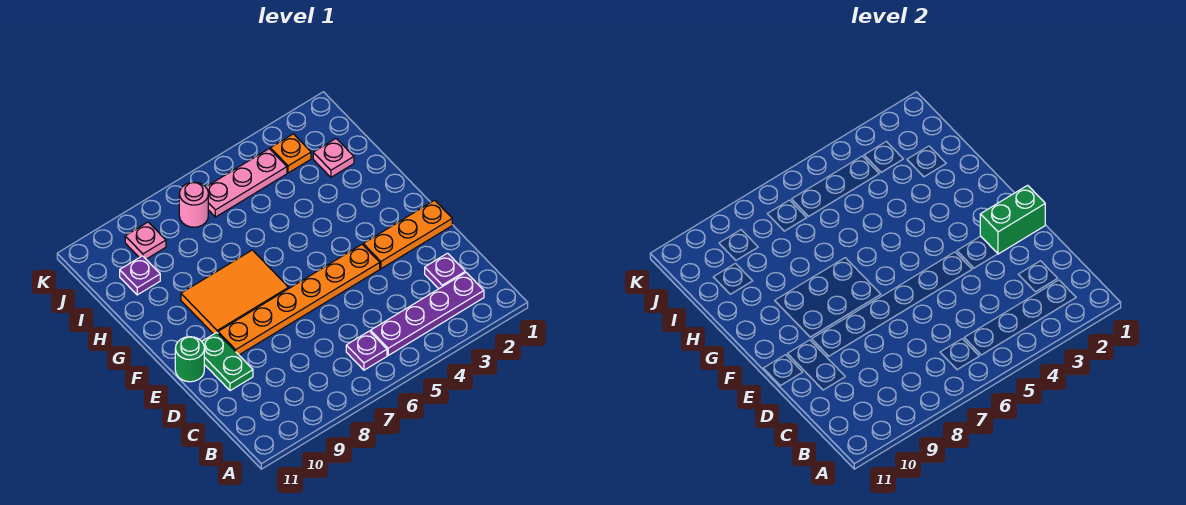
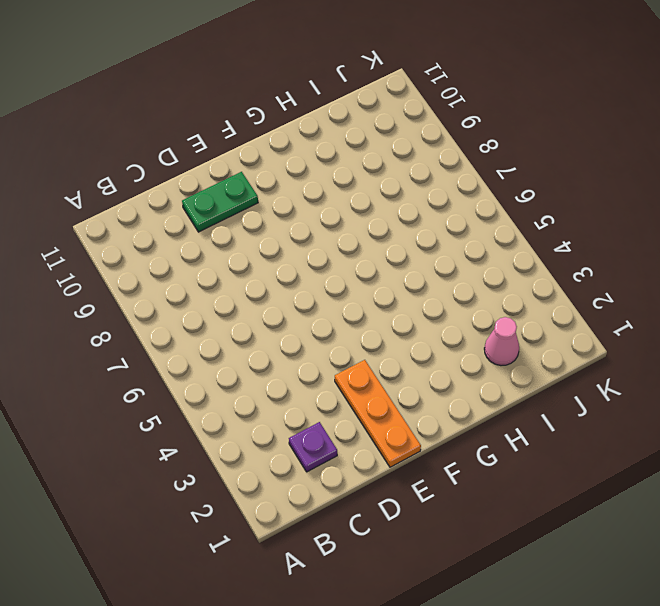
pink cone I2 level 1 -> pink plate I2 level 1
none -> purple plate B2:B5 level 1
none -> purple plate B6 level 1
none -> orange plate E4:E9 level 1

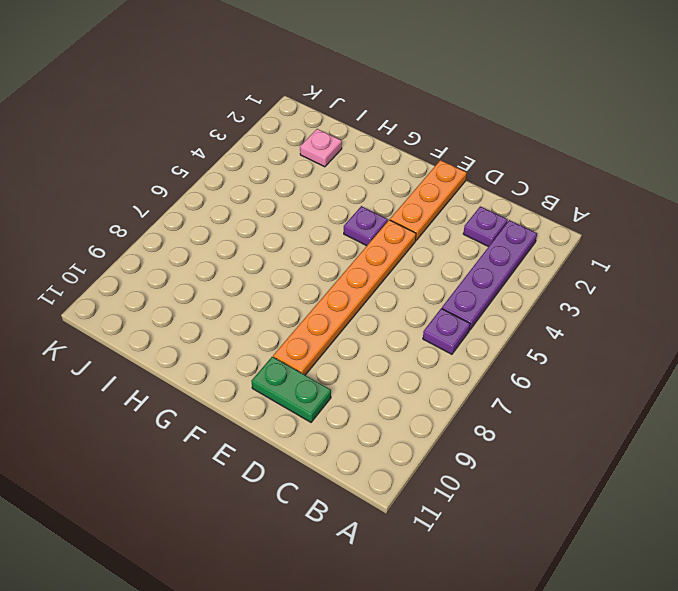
purple plate F4 level 1 -> purple plate I10 level 1
none -> green round brick E11 level 1
none -> orange tile F7:G9 level 1
none -> orange plate J3 level 1

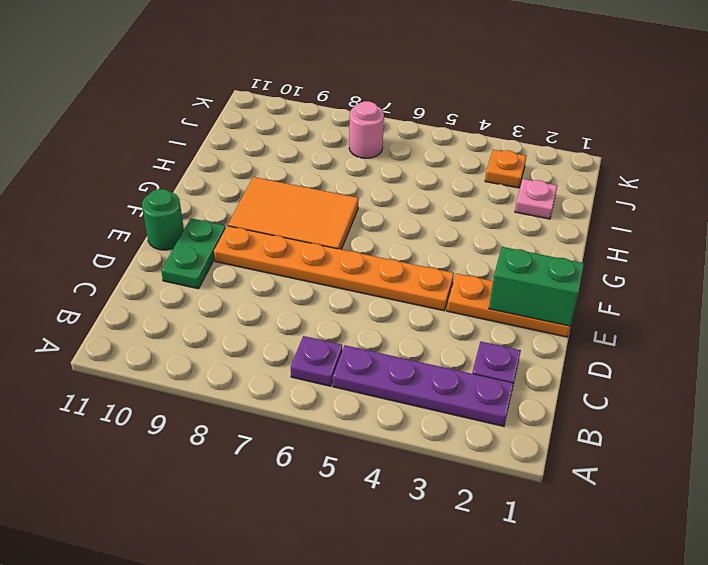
none -> purple plate I10 level 1
none -> pink plate J4:J6 level 1
none -> pink plate J9 level 1

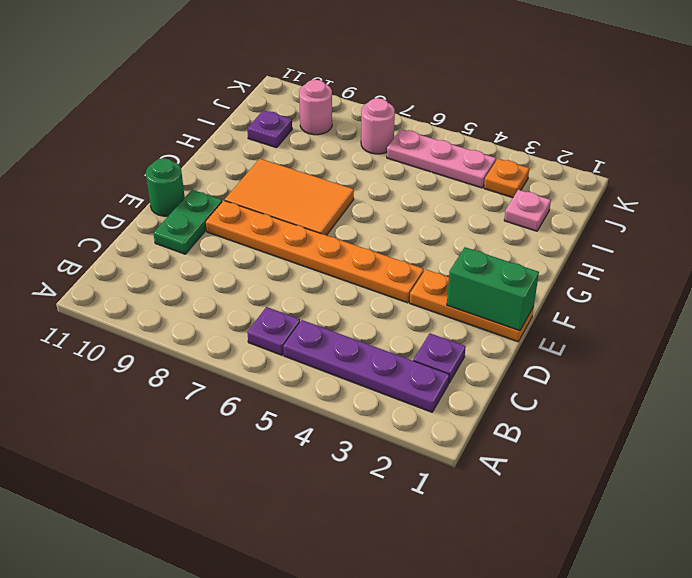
pink round brick J9 level 1 -> pink plate J9 level 1

